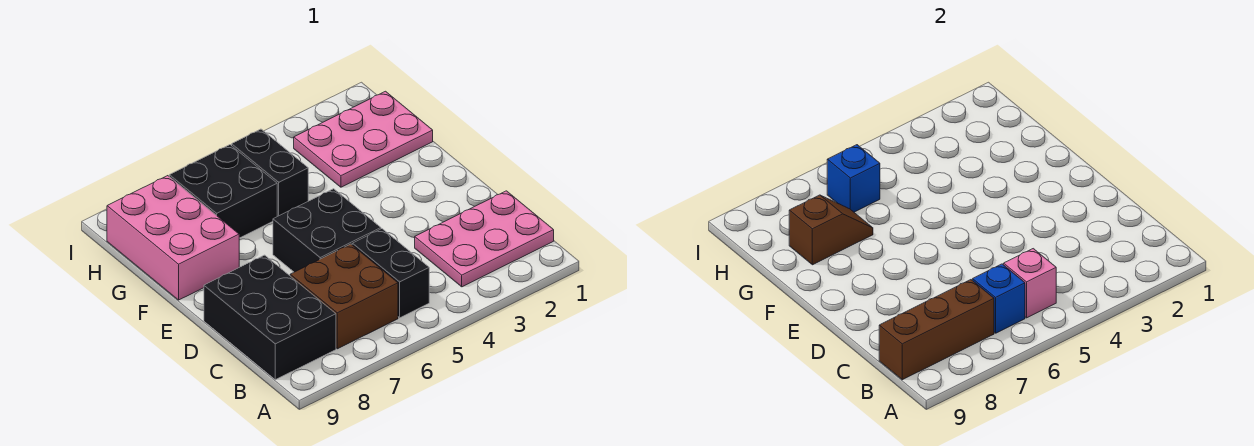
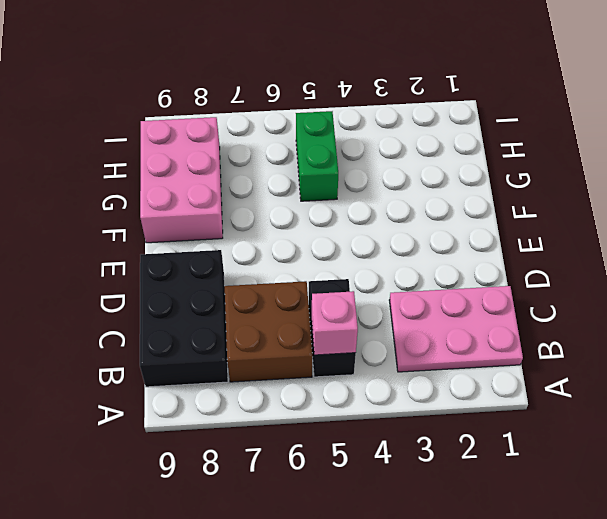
green brick G5:H5 level 1 -> black brick G5:H5 level 1
none -> black brick D5:E6 level 1
none -> pink plate G1:H3 level 1
none -> black brick G6:H7 level 1

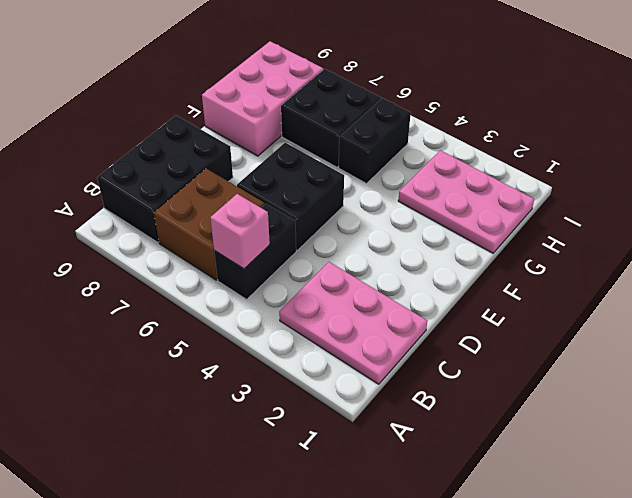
none -> blue brick B6 level 2
none -> brown brick B7:B9 level 2
none -> brown slope G7:G8 level 2 top 8

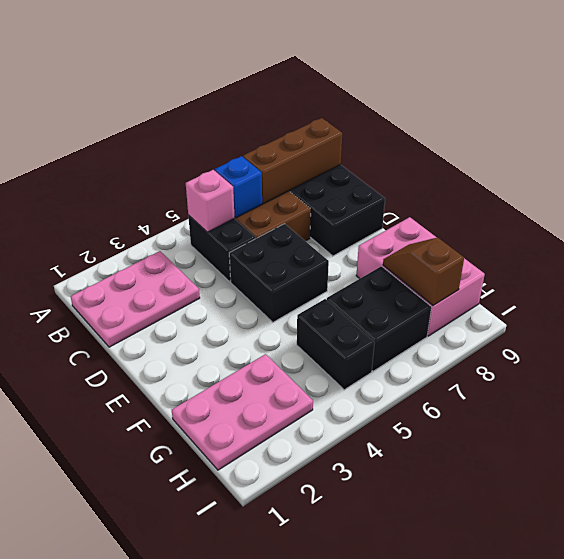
brown slope G8:H8 level 2 top H -> brown slope G7:G8 level 2 top 8
none -> blue brick H6 level 2

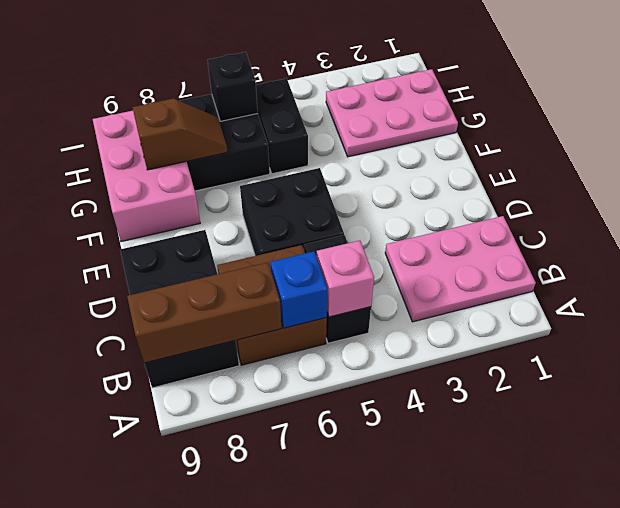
black brick H6 level 2 -> blue brick H6 level 2

